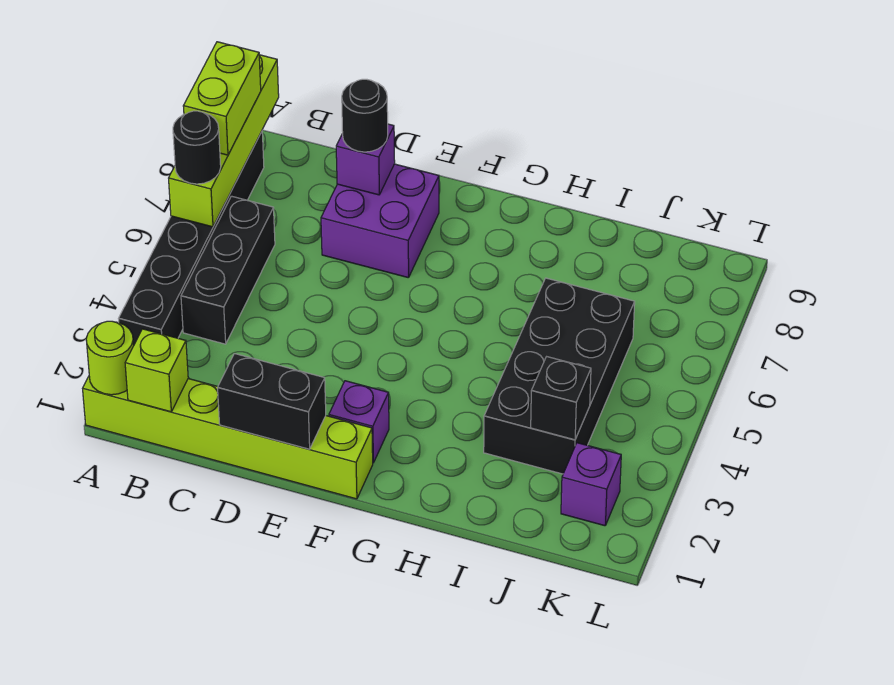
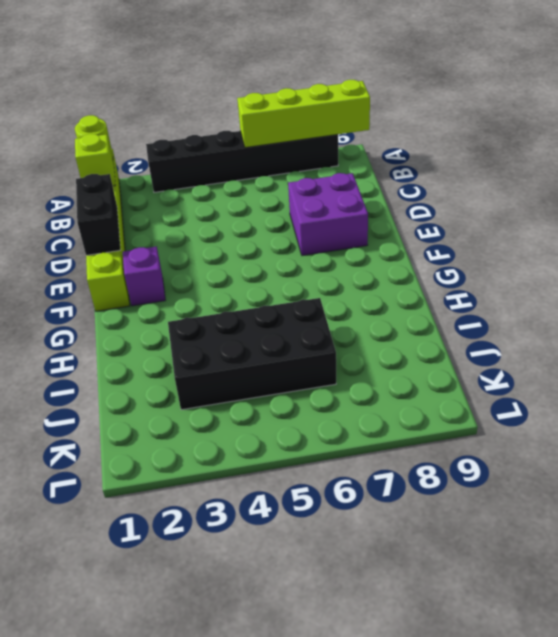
none -> black brick B4:B6 level 1
none -> purple brick K2 level 1
none -> purple brick D8 level 2

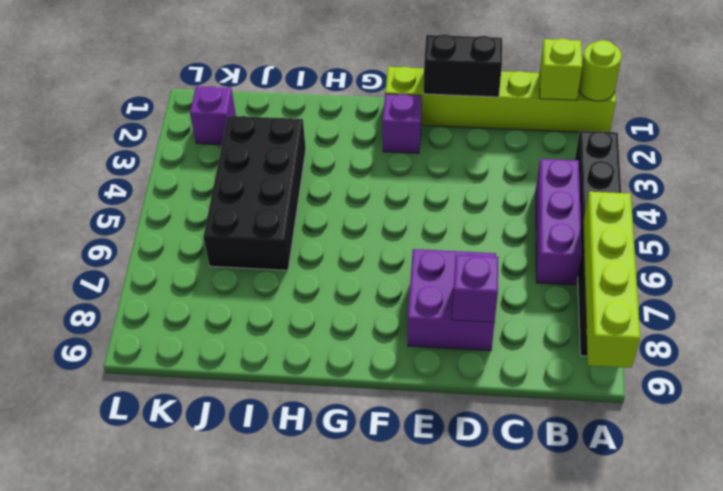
purple brick B4:B6 level 1 -> black brick B4:B6 level 1
none -> black brick J3 level 2
none -> black round brick A6 level 3
none -> lime brick A7:A8 level 3

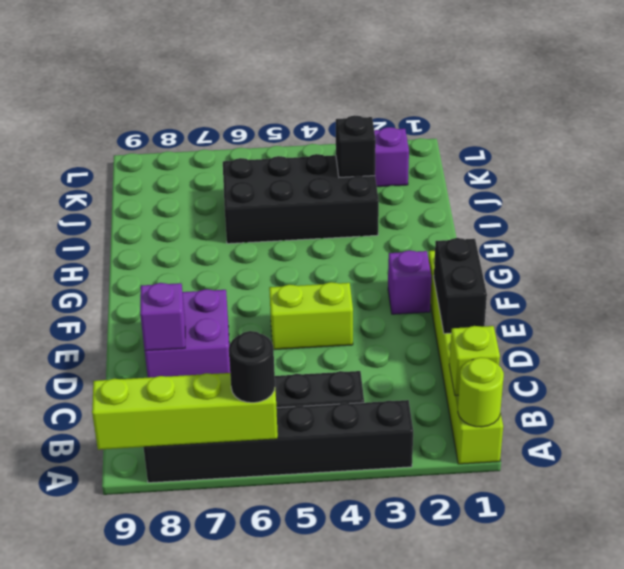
lime brick E4:E5 level 1 -> lime brick A7:A8 level 3
none -> black round brick D8 level 3

